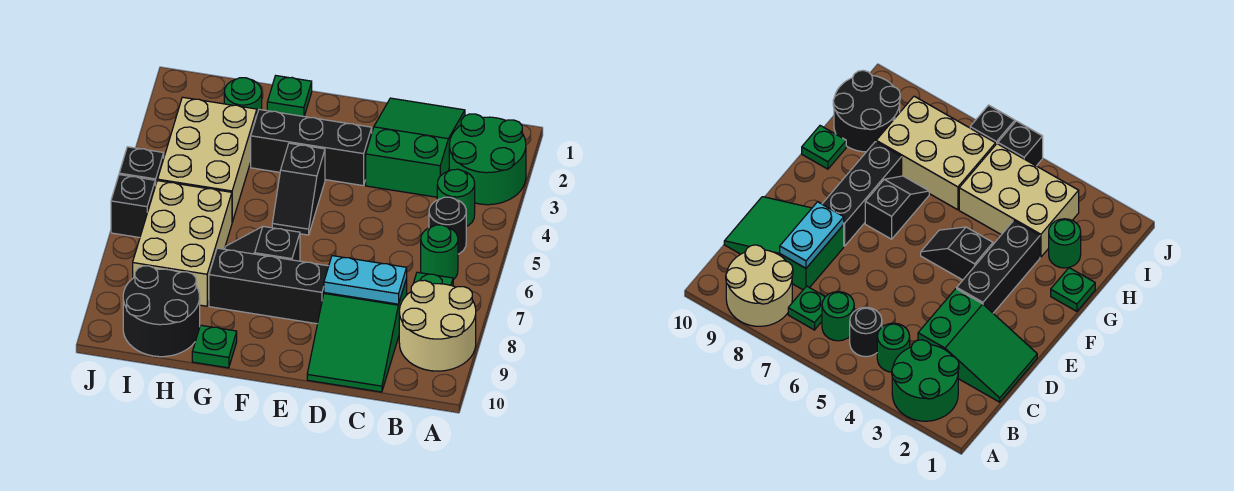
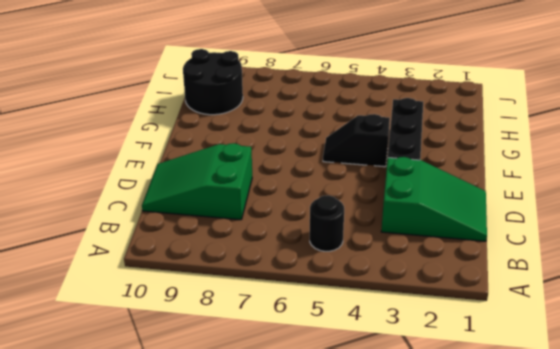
none -> green round brick A2:B3 level 1
none -> tan round brick A8:B9 level 1
none -> green round brick B4 level 1

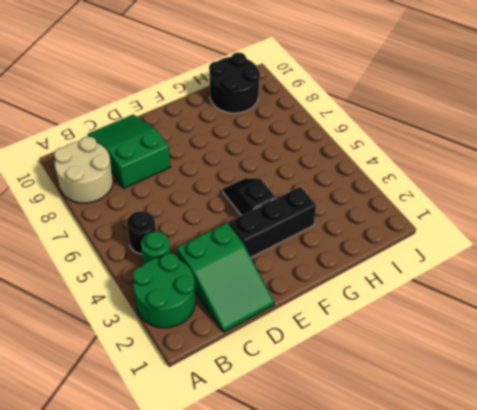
none -> green round brick B6 level 1
none -> green plate B7 level 1
none -> black brick E8:G8 level 1

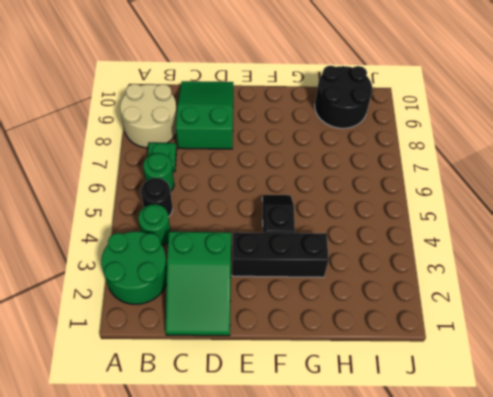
none -> black brick E8:G8 level 1
none -> black slope F7:G7 level 1 top F
none -> green plate G1 level 1

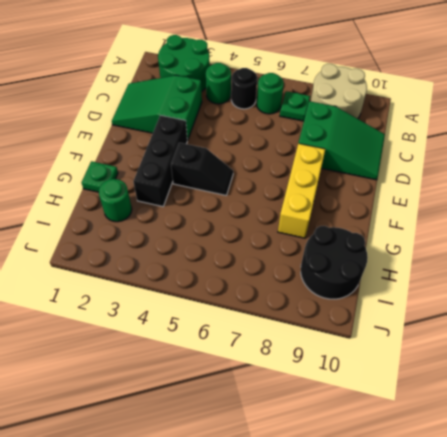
yellow brick E8:G8 level 1 -> black brick E8:G8 level 1
none -> black slope F7:G7 level 1 top F
none -> green plate G10 level 1
none -> tan brick H3:I5 level 1

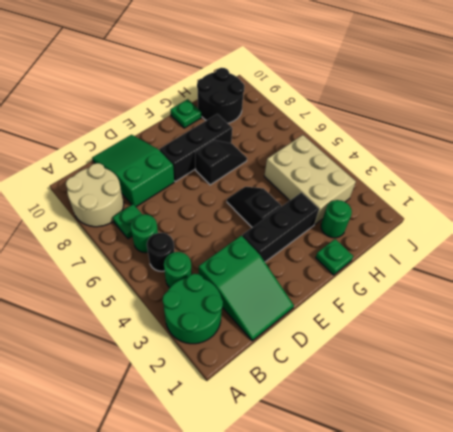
none -> tan brick H6:I8 level 1
none -> black brick J5 level 1
none -> black brick J6 level 1

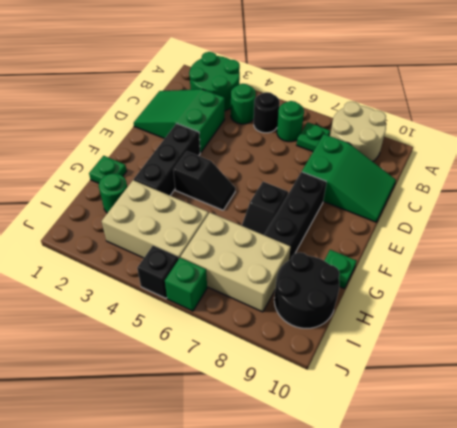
green brick J6 level 1 -> black brick J6 level 1
none -> cyan plate C8:D8 level 2

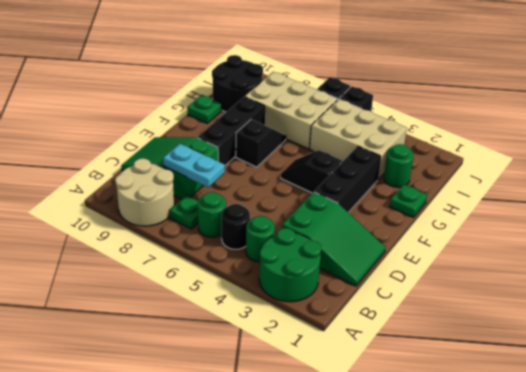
cyan plate C7:C8 level 2 -> cyan plate C8:D8 level 2

